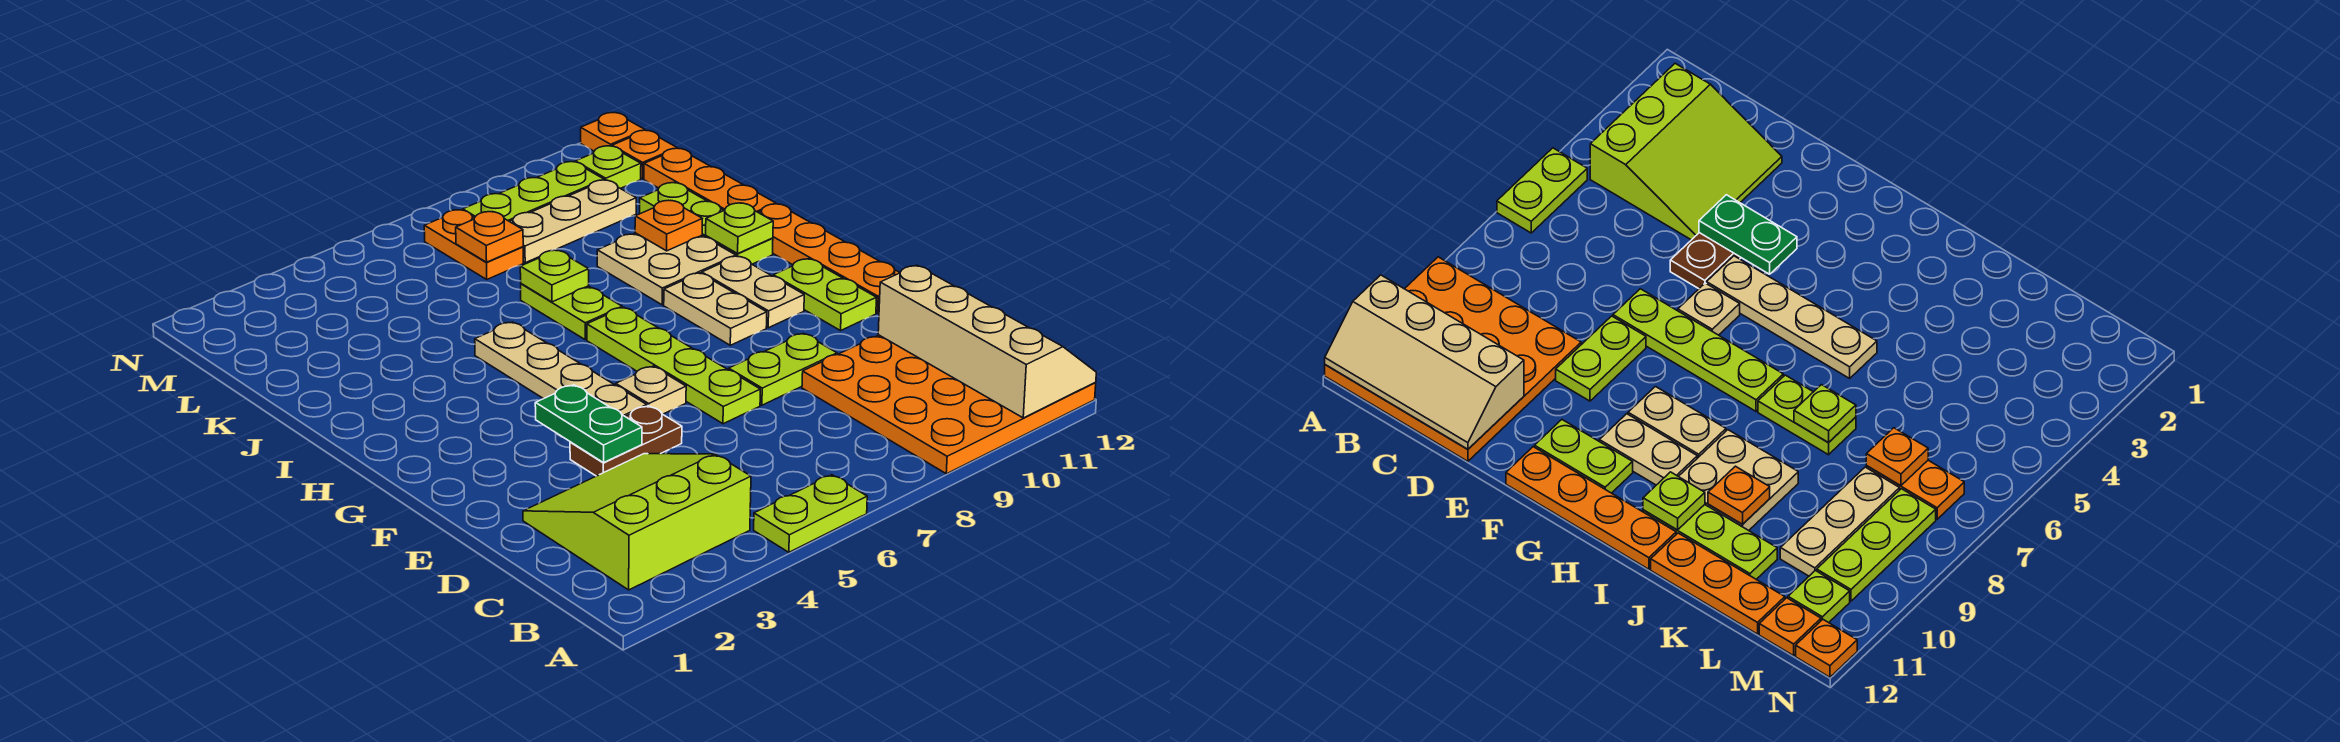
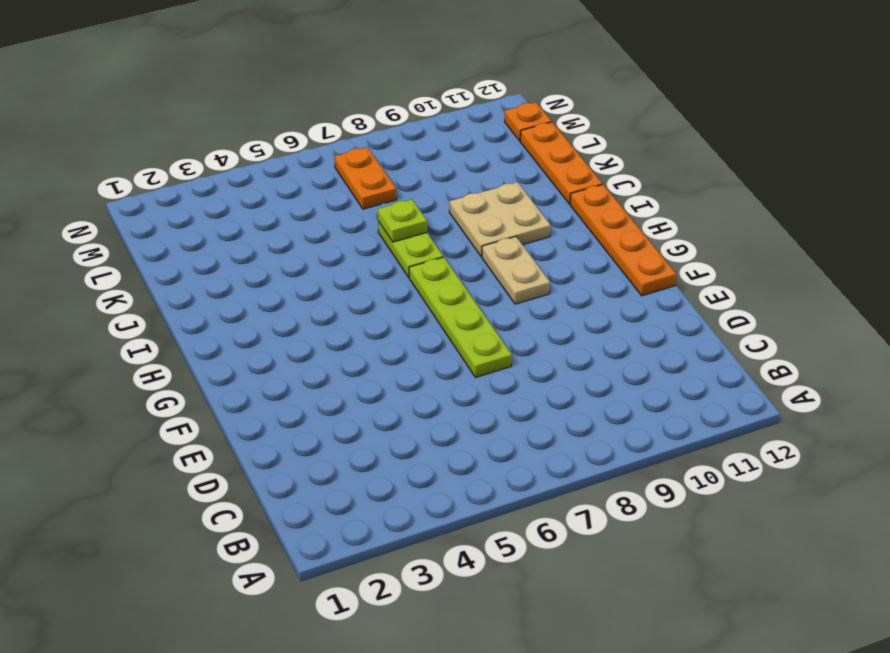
none -> lime plate A5:A6 level 1
none -> orange plate A9:D12 level 1
none -> lime slope B2:D4 level 1 top B

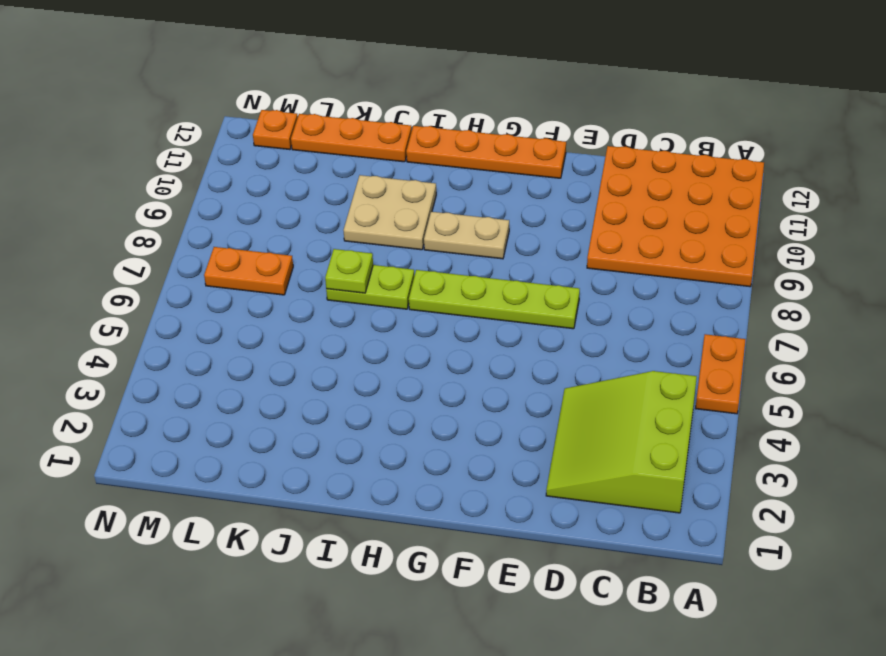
orange plate A5:A6 level 1 -> lime plate A5:A6 level 1
none -> brown plate E4:E5 level 1
none -> lime plate E8:E9 level 1
none -> tan plate F5:I5 level 1

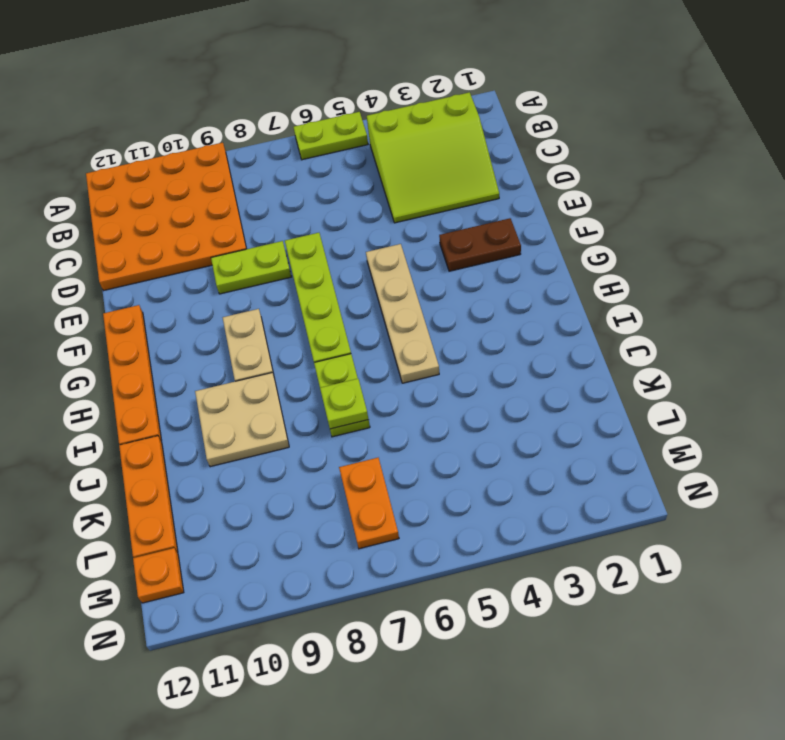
brown plate F2:F3 level 1 -> brown plate E4:E5 level 1
none -> tan plate F6 level 1
none -> lime plate F11:G11 level 1
none -> tan plate G10:H10 level 1

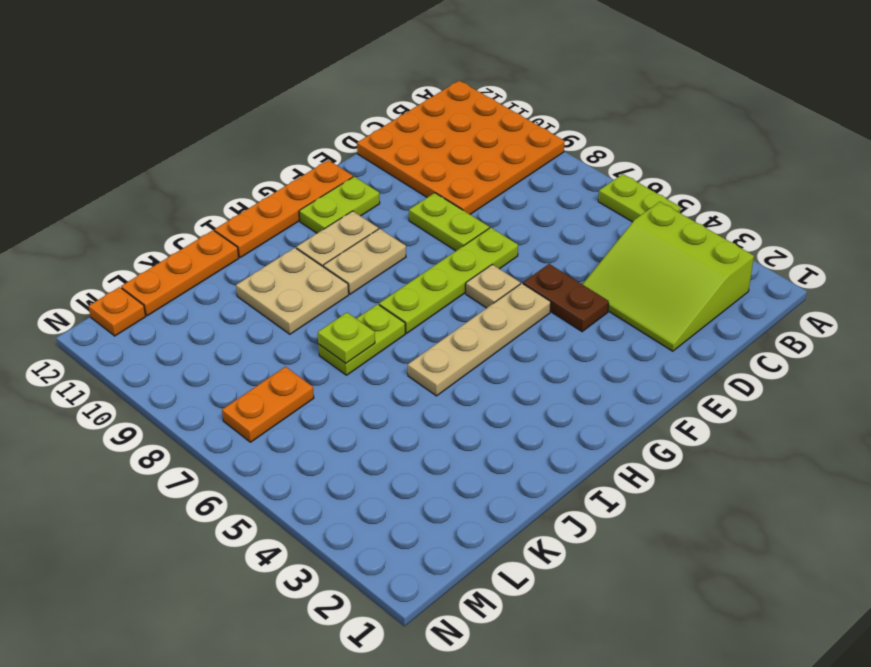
none -> lime plate I11:K11 level 1
none -> tan plate L8:L10 level 1
none -> lime plate M8:M10 level 1

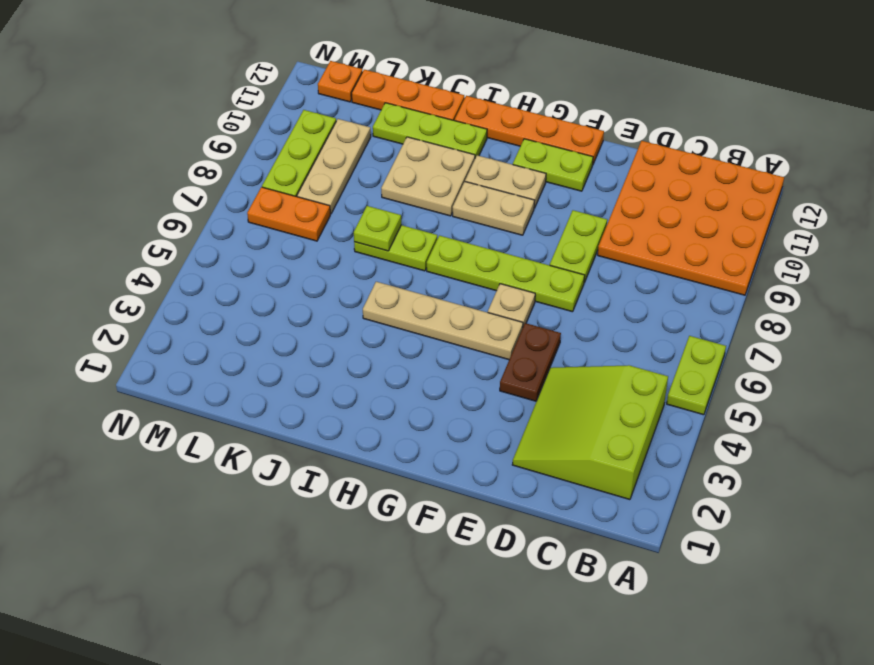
none -> lime plate M11 level 1
none -> orange plate N12 level 1
none -> tan slope A11:D12 level 2 top 11

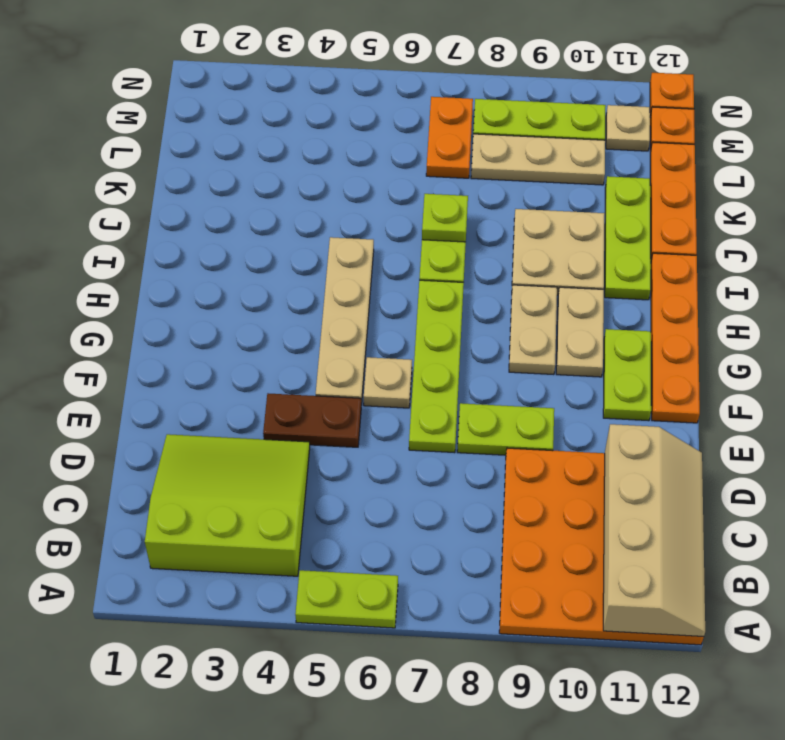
tan plate M11 level 1 -> lime plate M11 level 1
none -> green plate E4:F4 level 2
none -> lime plate I11 level 2
none -> orange plate J10 level 2

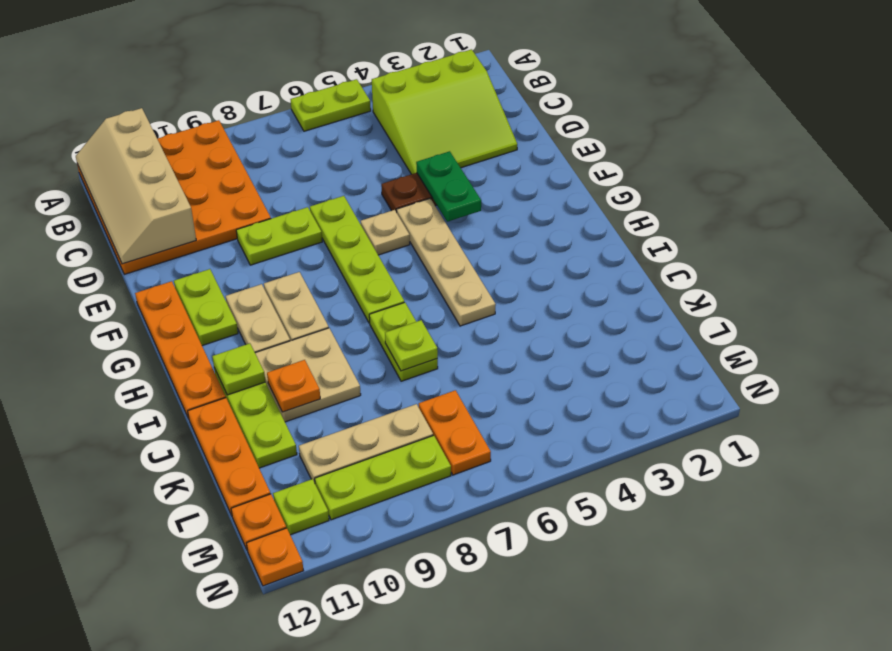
none -> orange plate L7 level 2

